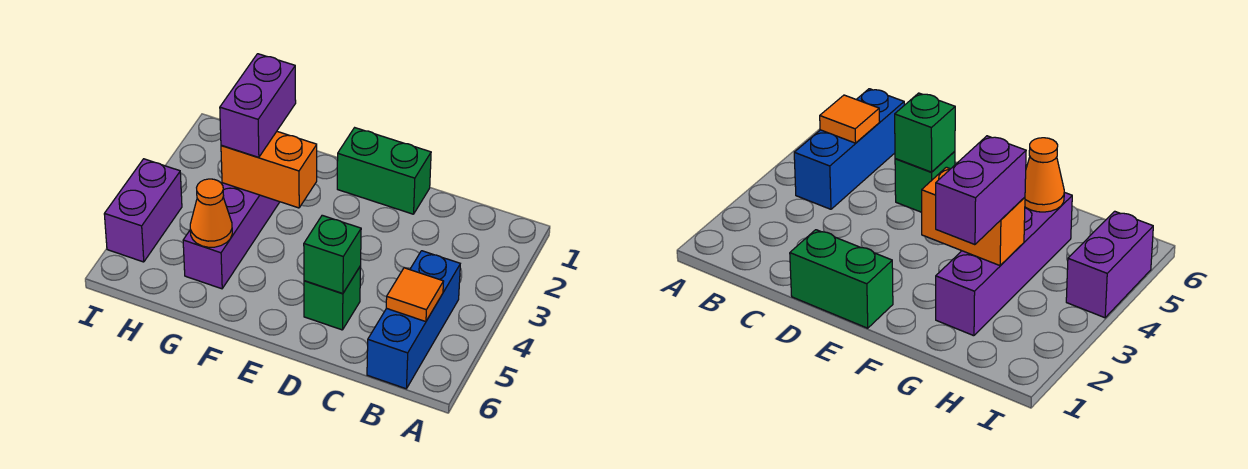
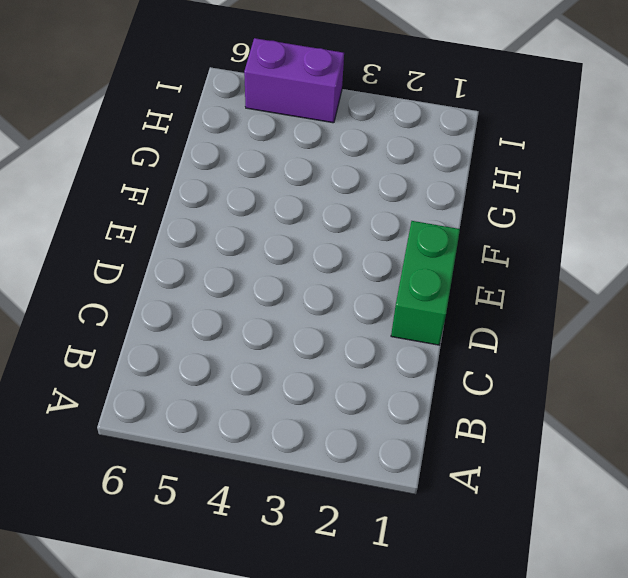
none -> blue brick B4:B6 level 1
none -> green brick D5 level 1

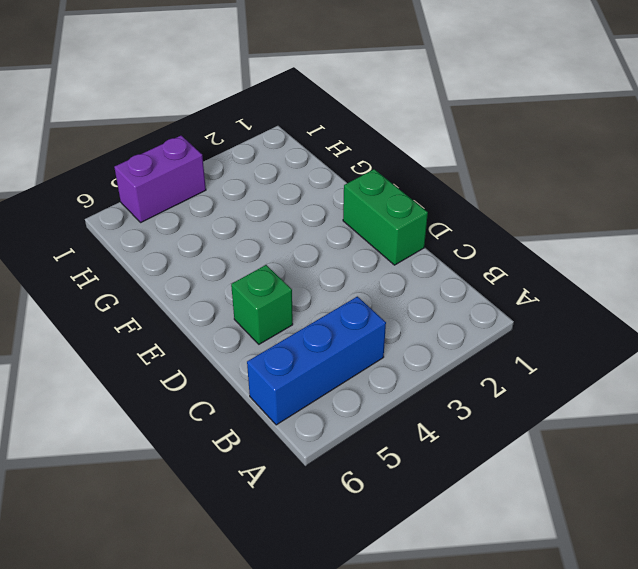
none -> purple brick G2:G5 level 1
none -> orange tile B5 level 2

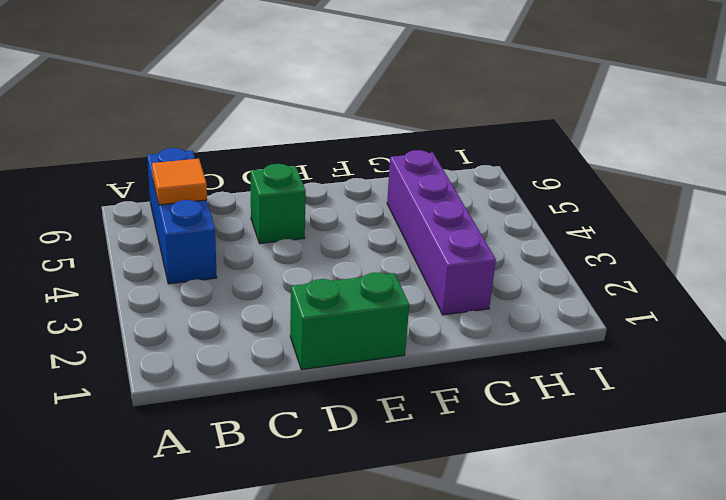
none -> purple brick I4:I5 level 1
none -> green brick D5 level 2

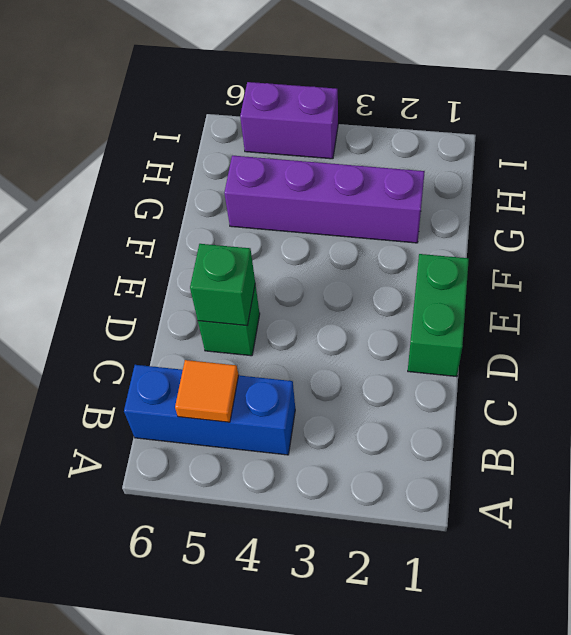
none -> orange brick F3:G3 level 2
none -> orange cone G5 level 2

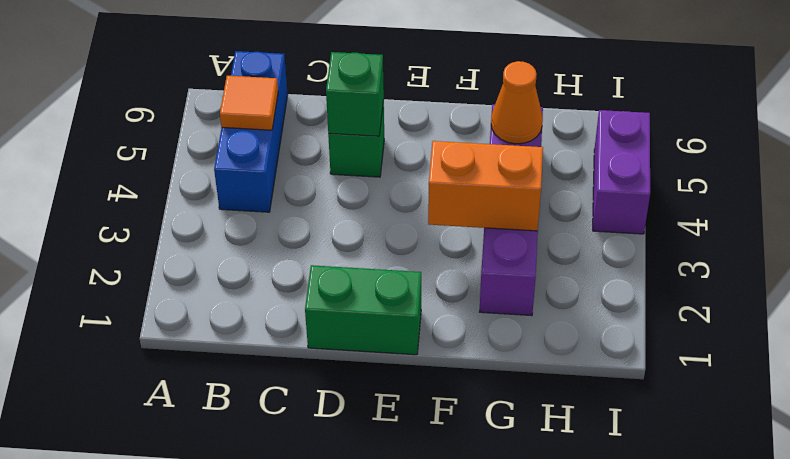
none -> purple brick G2:G3 level 3

